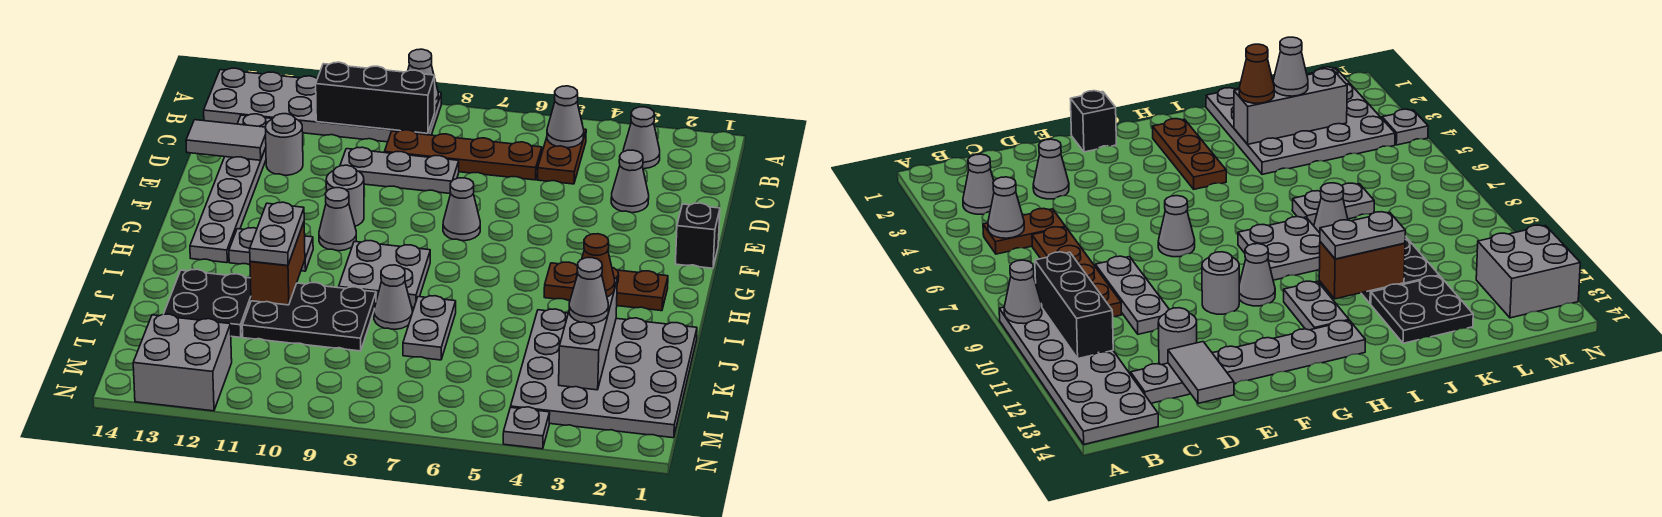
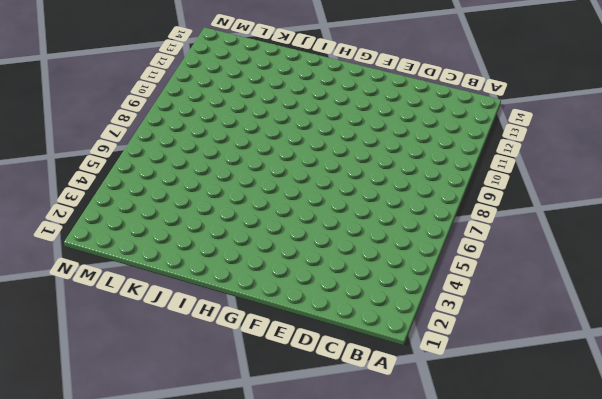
none -> grey plate A9:B14 level 1
none -> grey cone B3 level 1
none -> brown plate B5:C5 level 1
none -> brown plate C6:C9 level 1

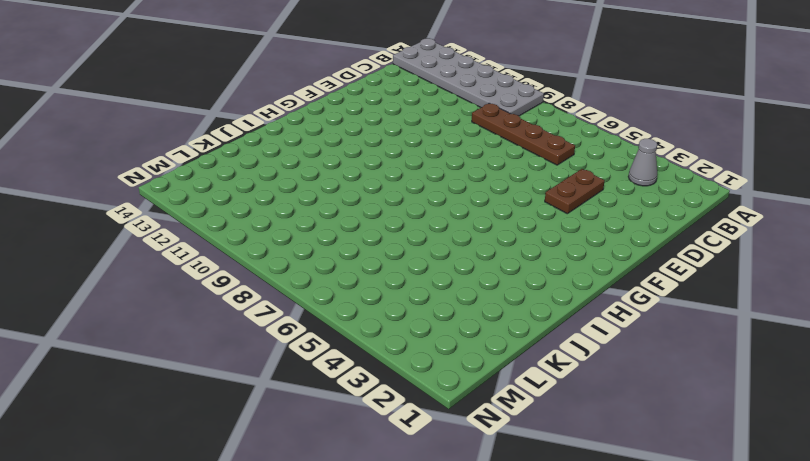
brown plate D4:E4 level 1 -> brown plate B5:C5 level 1
none -> grey plate C13:H13 level 1
none -> grey cone D3 level 1
none -> grey plate D8:D10 level 1
none -> grey round brick D12 level 1

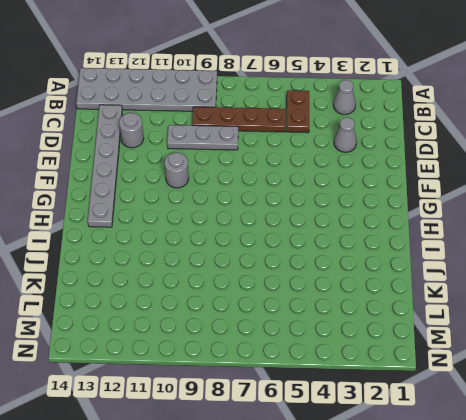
none -> black brick F1 level 1
none -> grey cone F7 level 1
none -> grey cone G10 level 1
none -> brown plate H2:H4 level 1

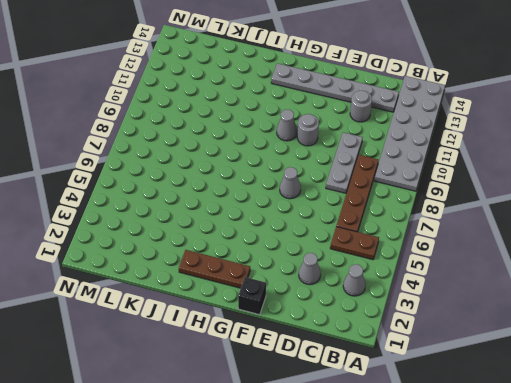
brown plate G2:I2 level 1 -> brown plate H2:H4 level 1
none -> grey plate H8:I9 level 1
none -> grey plate H11:H12 level 1
none -> grey plate J1:M4 level 1
none -> grey plate J7:K7 level 1

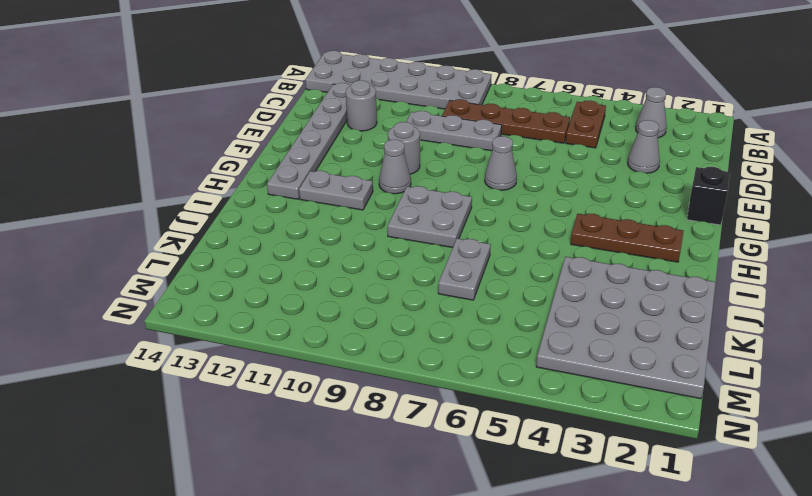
none -> grey cone J8 level 1
none -> black plate J9:K11 level 1
none -> black plate J12:K13 level 1
none -> grey brick M12:N13 level 1

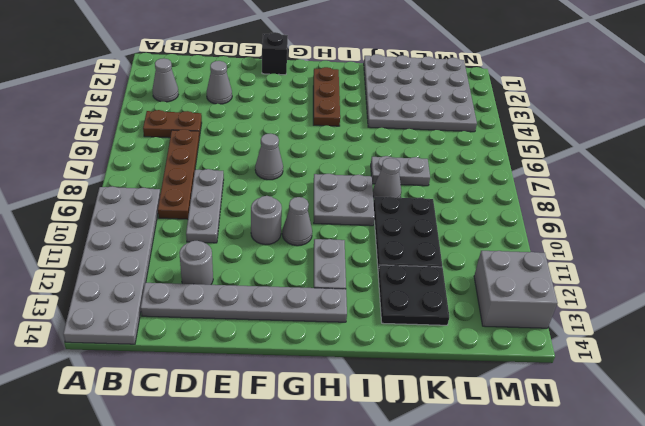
none -> grey plate N4 level 1
none -> grey cone A9 level 2
none -> grey cone B5 level 2
none -> black brick B9:B11 level 2

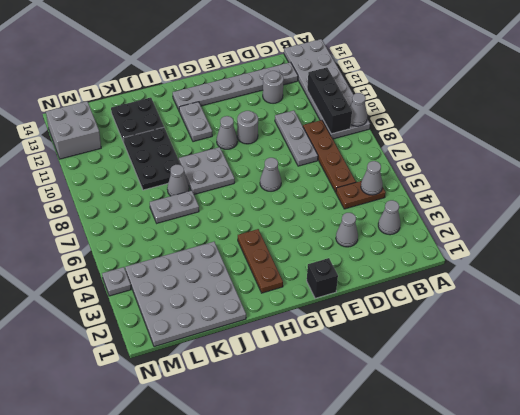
none -> grey tile D13:D14 level 2
none -> brown brick I11:J11 level 2
none -> grey brick J3:L3 level 2
none -> grey plate I11:J11 level 3

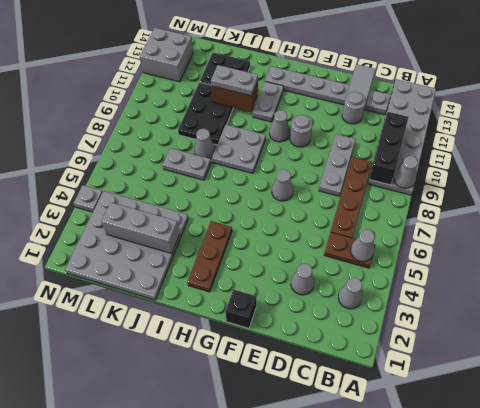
none -> brown cone J3 level 3
none -> grey cone K3 level 3

